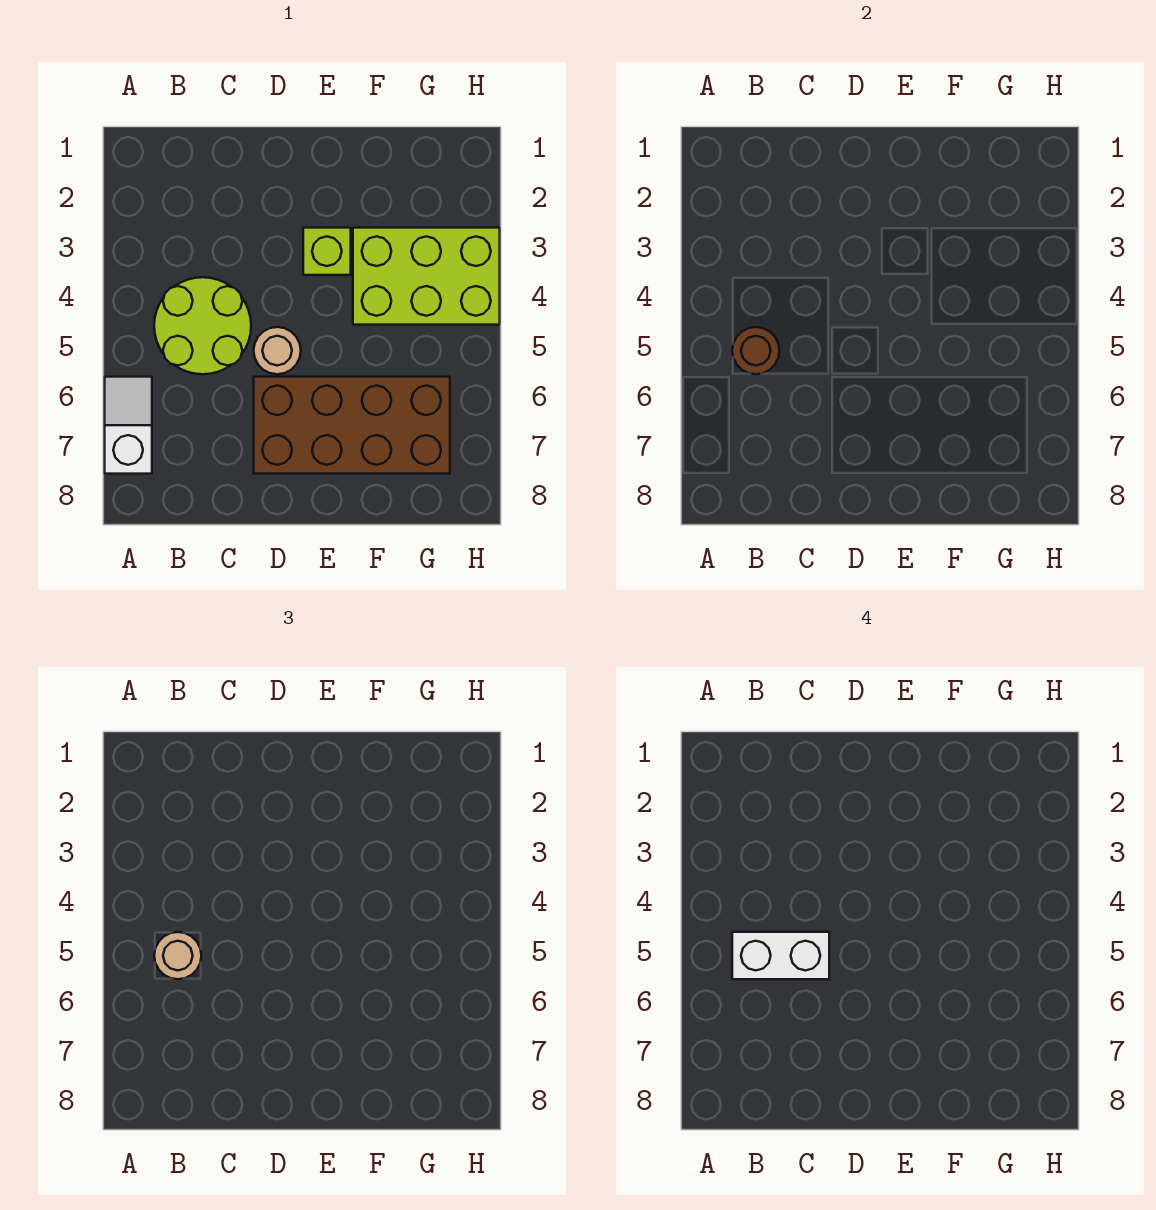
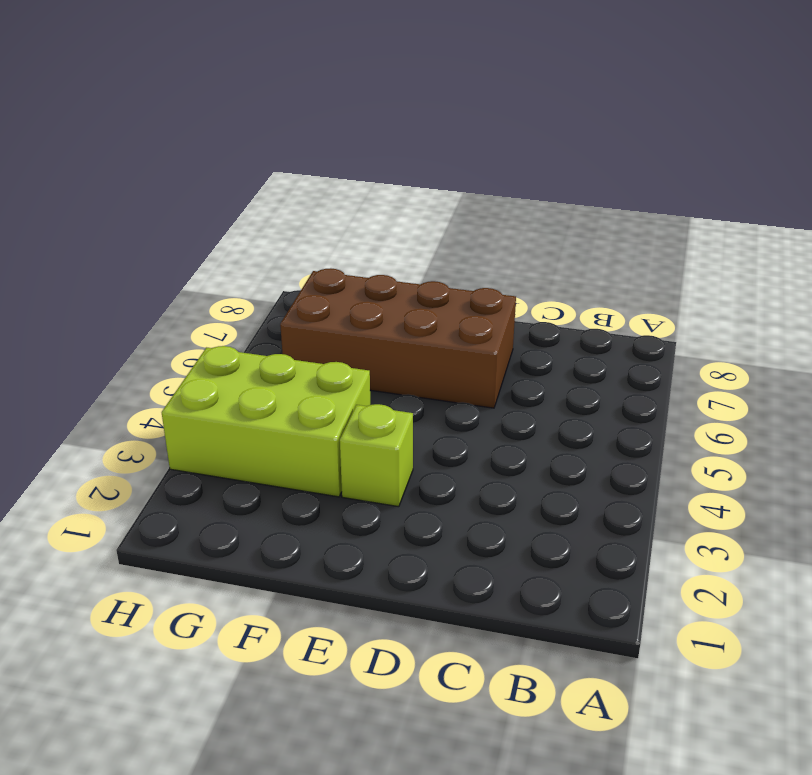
none -> white slope A6:A7 level 1 top 7
none -> lime round brick B4:C5 level 1

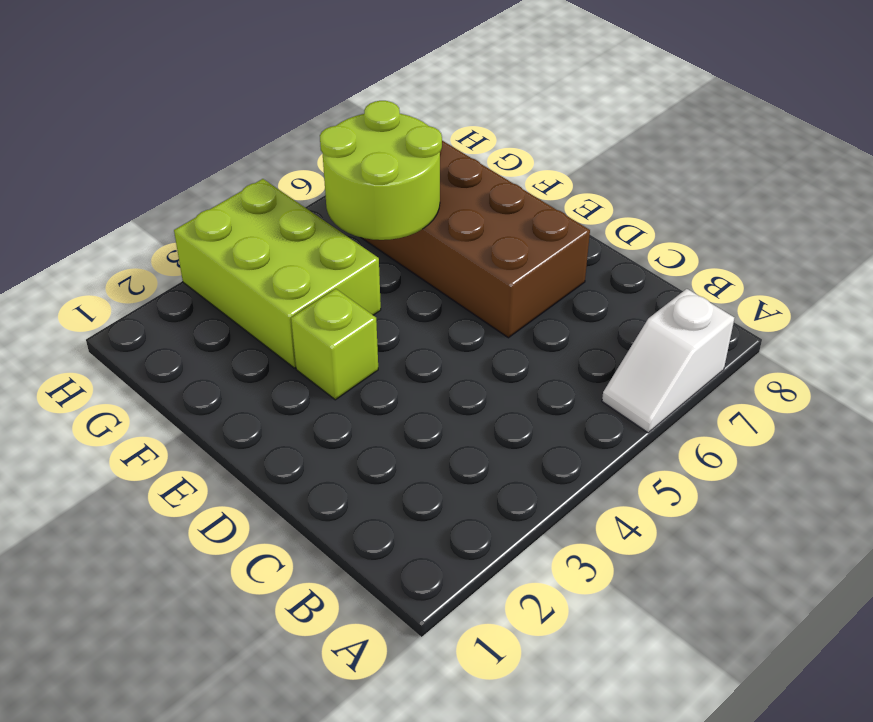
lime round brick F5:G6 level 2 -> lime round brick B4:C5 level 1
none -> tan round brick D5 level 1
none -> brown round brick B5 level 2

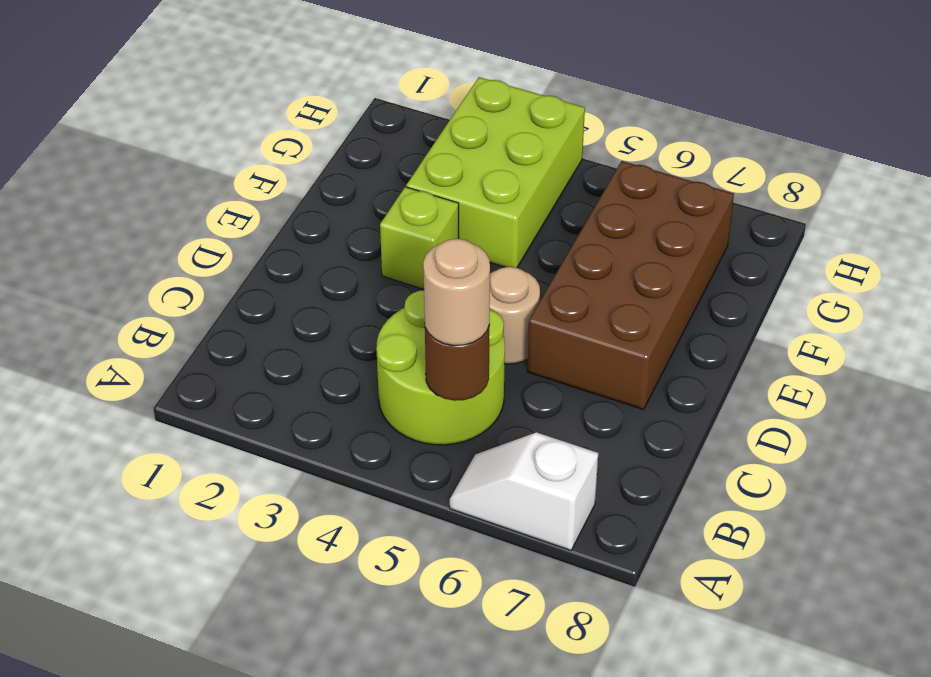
none -> white brick B5:C5 level 4

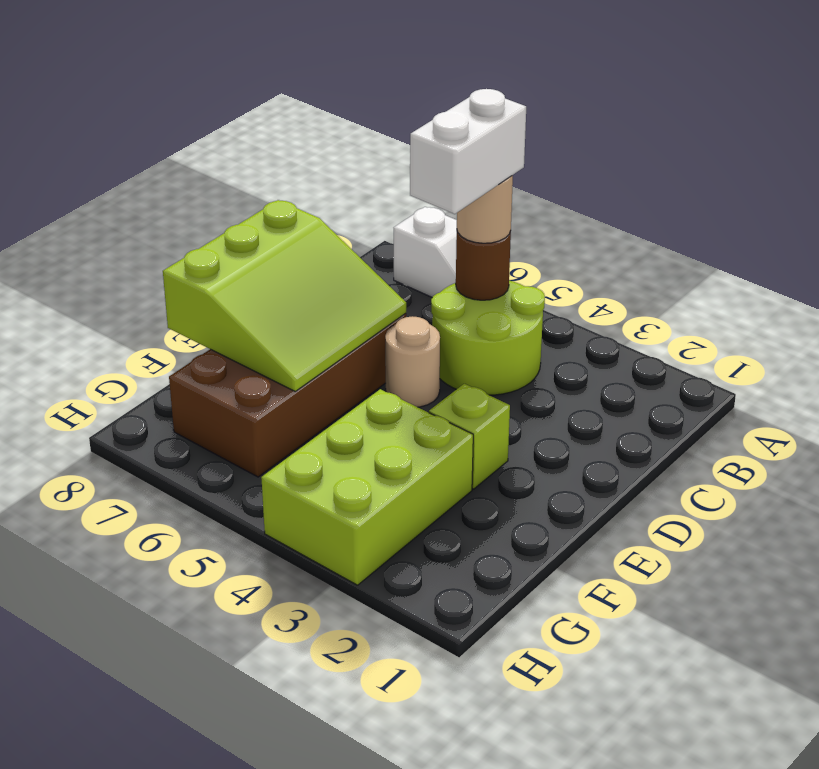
lime slope D6:F8 level 2 top 8 -> none

